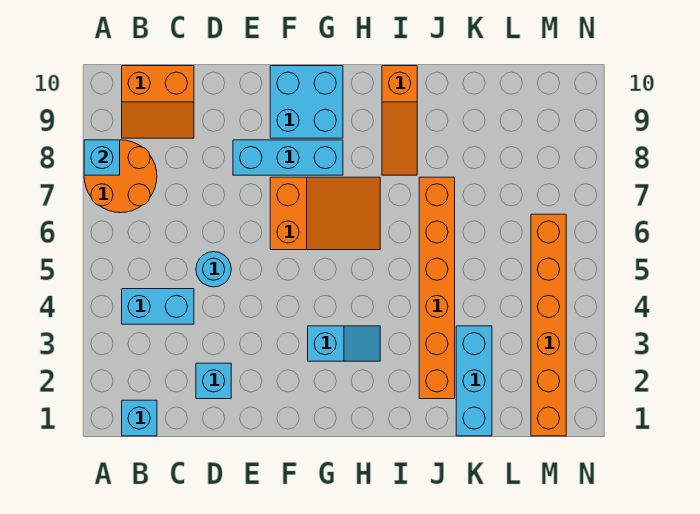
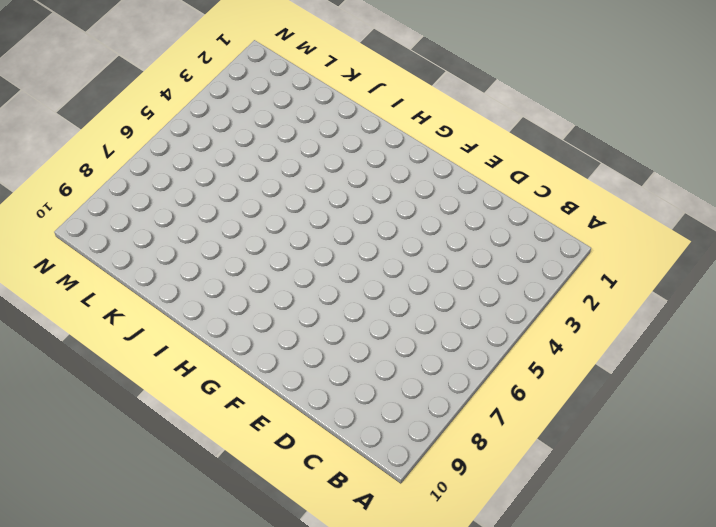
none -> orange round brick A7:B8 level 1
none -> cyan brick B1 level 1
none -> cyan brick B4:C4 level 1

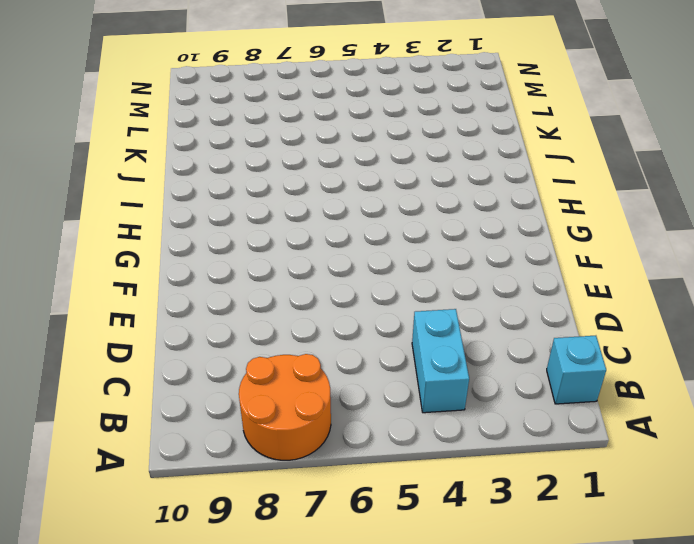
none -> orange slope B9:C10 level 1 top 10
none -> cyan brick D2 level 1
none -> cyan round brick D5 level 1

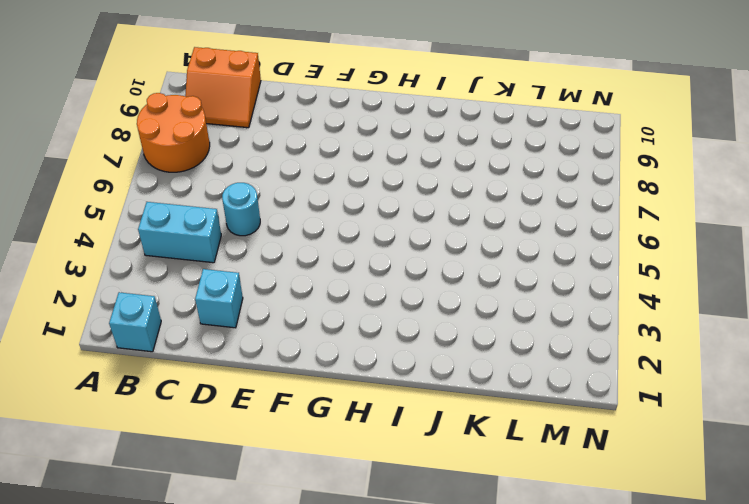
none -> cyan brick E8:G8 level 1
none -> orange slope F6:H7 level 1 top F
none -> cyan brick F9:G10 level 1

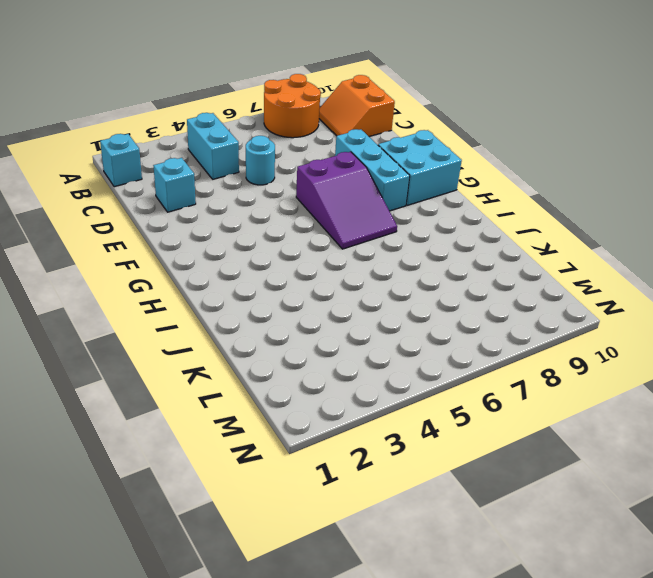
purple slope F6:H7 level 1 top F -> orange slope F6:H7 level 1 top F
none -> cyan slope G3:H3 level 1 top G
none -> orange slope I8:I10 level 1 top 10
none -> orange brick J2:J7 level 1

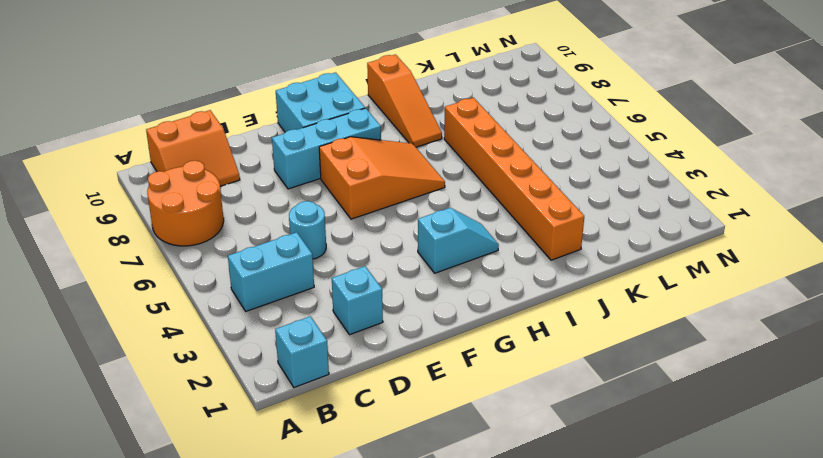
none -> cyan brick K1:K3 level 1
none -> orange brick M1:M6 level 1
none -> cyan brick A8 level 2

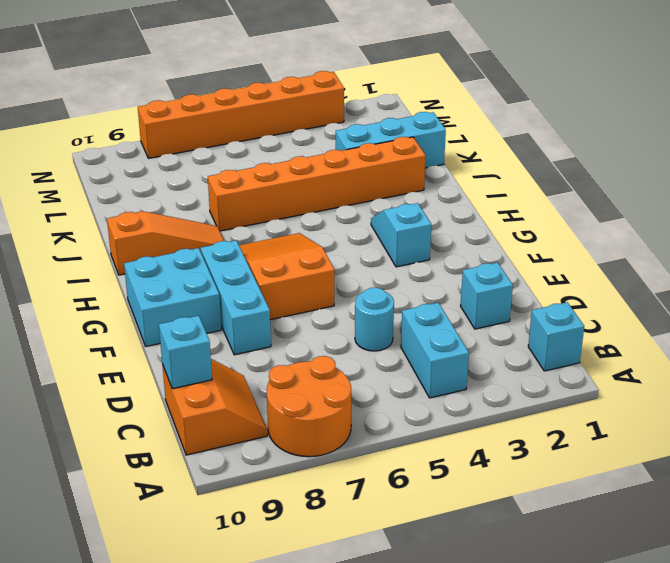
cyan brick C10 level 2 -> cyan brick A8 level 2
orange brick N3:N8 level 1 -> orange brick M1:M6 level 1

